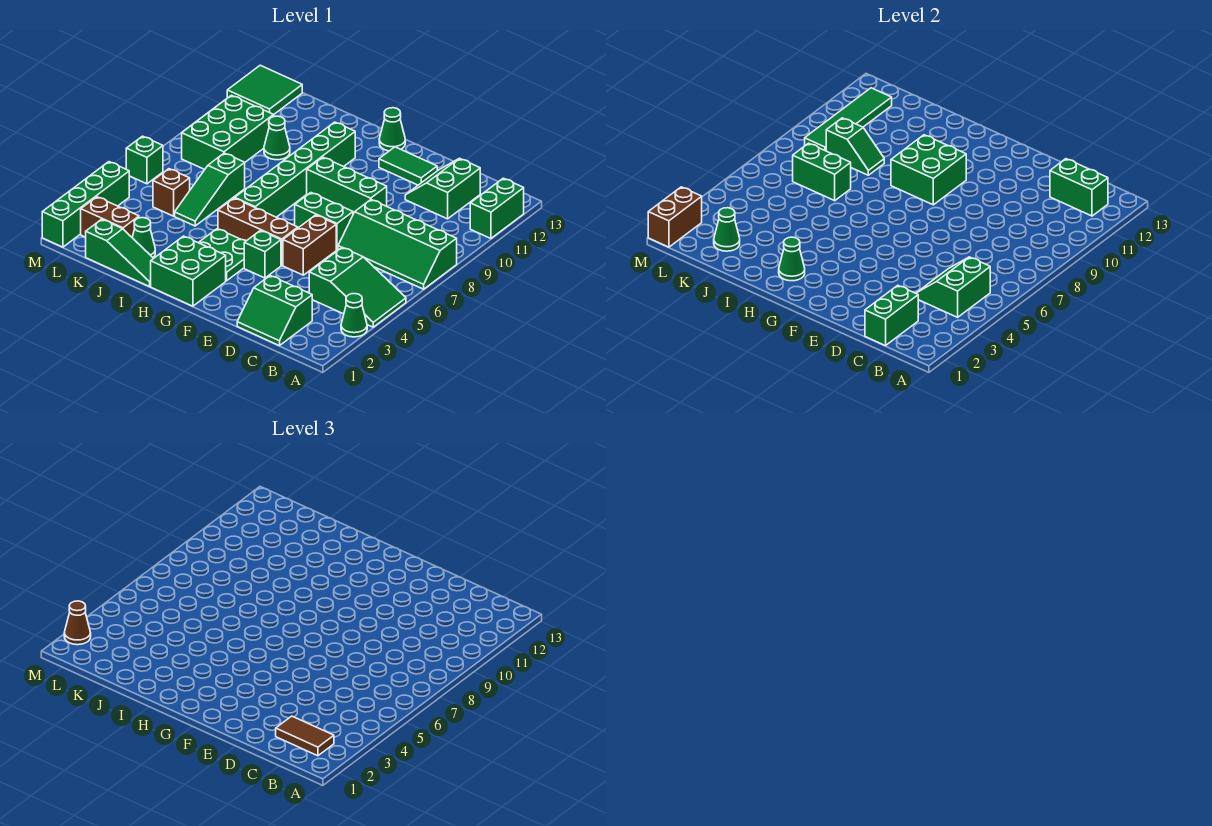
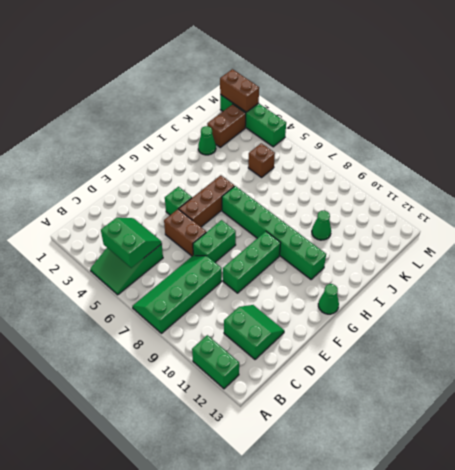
none -> green cone A3 level 1
none -> green slope C1:D2 level 1 top 2
none -> green tile E12:F12 level 1
none -> green brick G1:H2 level 1

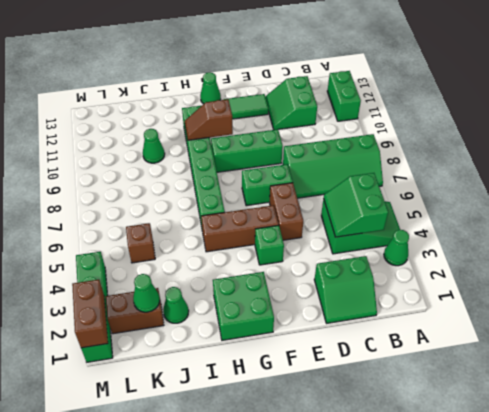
brown slope G10:H10 level 2 top G -> green brick G9:H10 level 2
none -> green plate G3:H4 level 1
none -> green slope I1:K1 level 1 top K
none -> green slope J5:J7 level 1 top 7
none -> green brick K8:L10 level 1

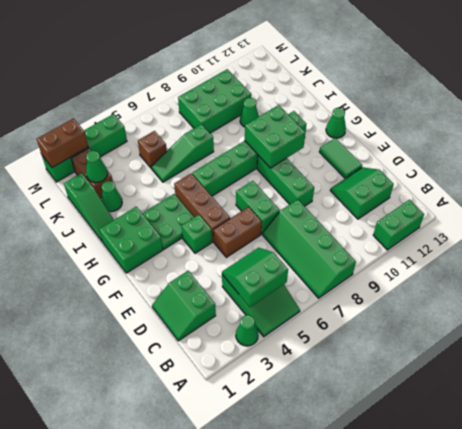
none -> green tile L12:M13 level 1
none -> green brick M6 level 1
none -> green brick B12:C12 level 2
none -> green brick C1:C2 level 2

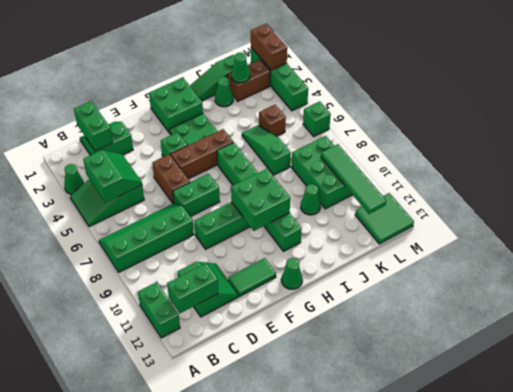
none -> green cone H2 level 2
none -> green brick J7:K7 level 2
none -> green slope J9:K9 level 2 top K
none -> brown tile B2:C2 level 3

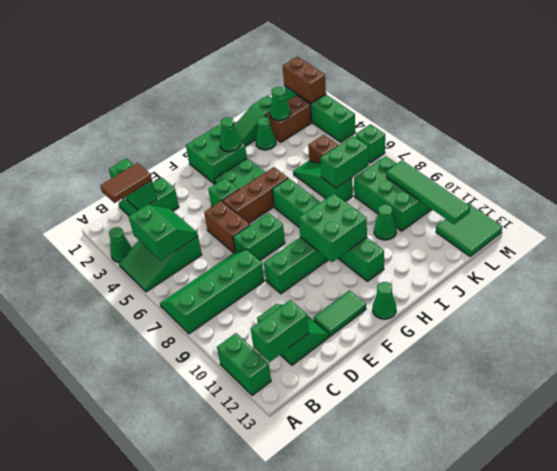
none -> green slope J9:K9 level 2 top K
none -> brown cone M2 level 3

